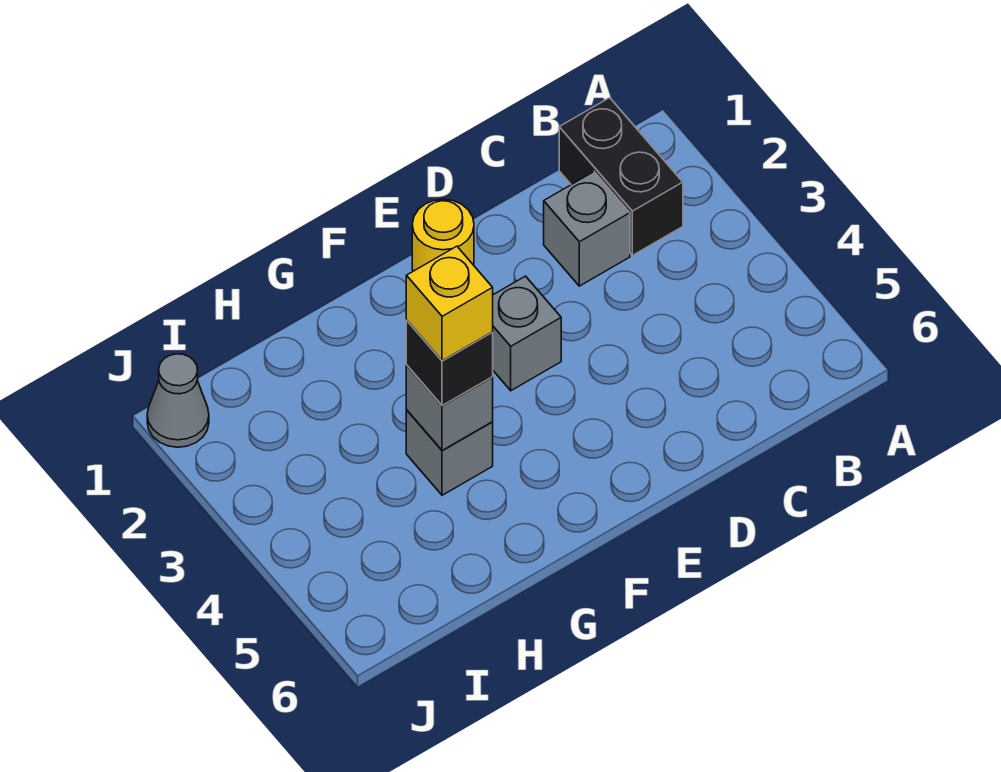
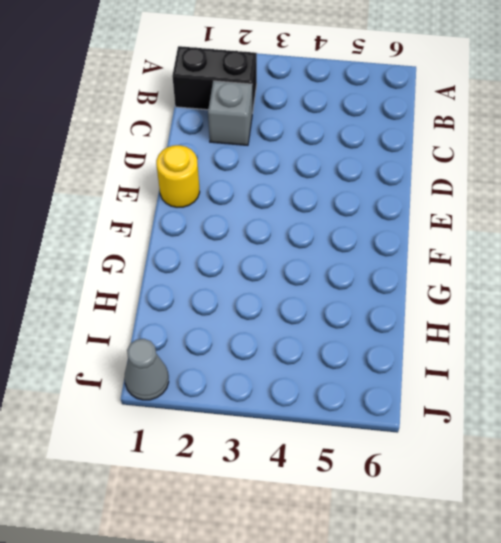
none -> grey brick E3 level 1
none -> grey brick G4 level 1

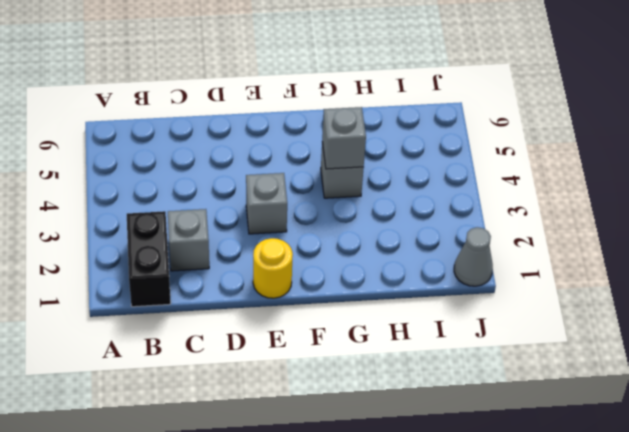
none -> black brick G4 level 3
none -> yellow brick G4 level 4

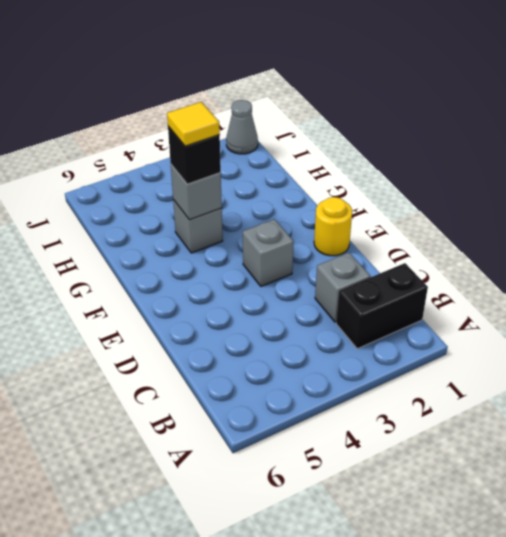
yellow tile G4 level 4 -> yellow brick G4 level 4

